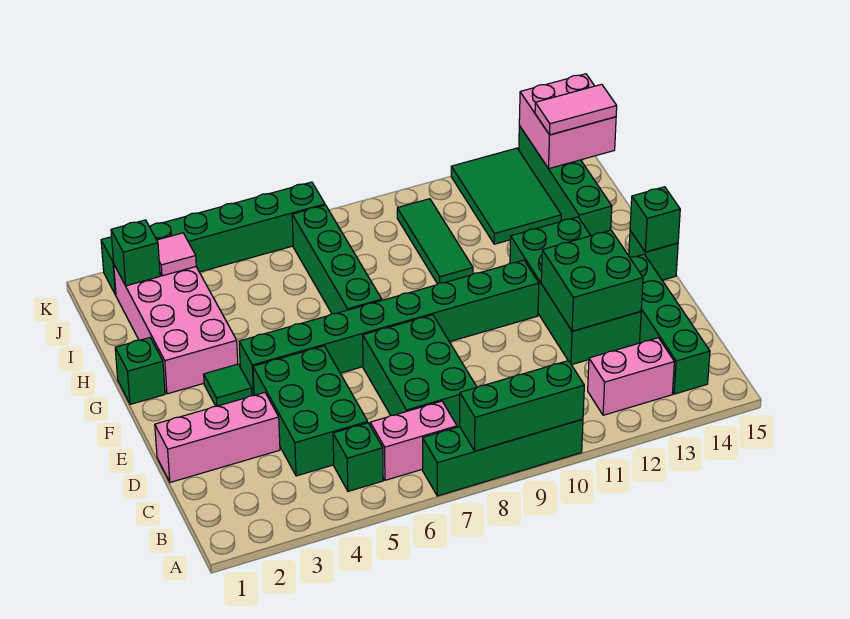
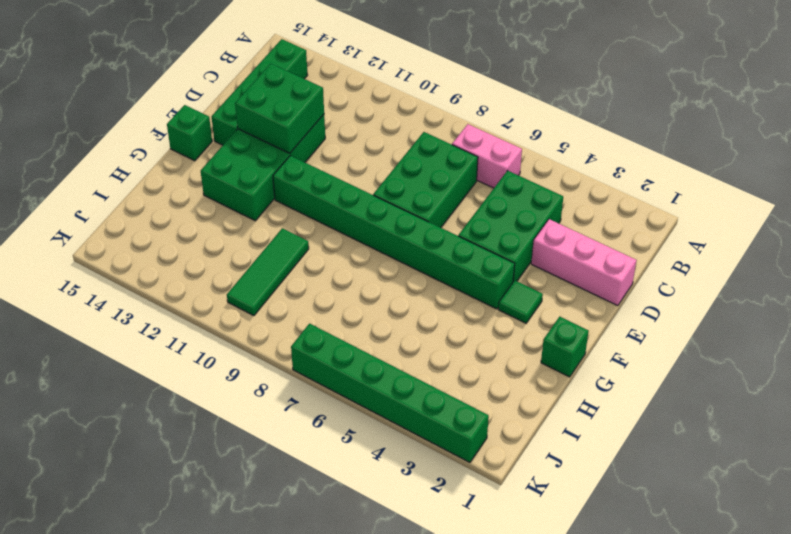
none -> green brick A7:A10 level 1
none -> green brick B5 level 1
none -> pink brick B12:B13 level 1

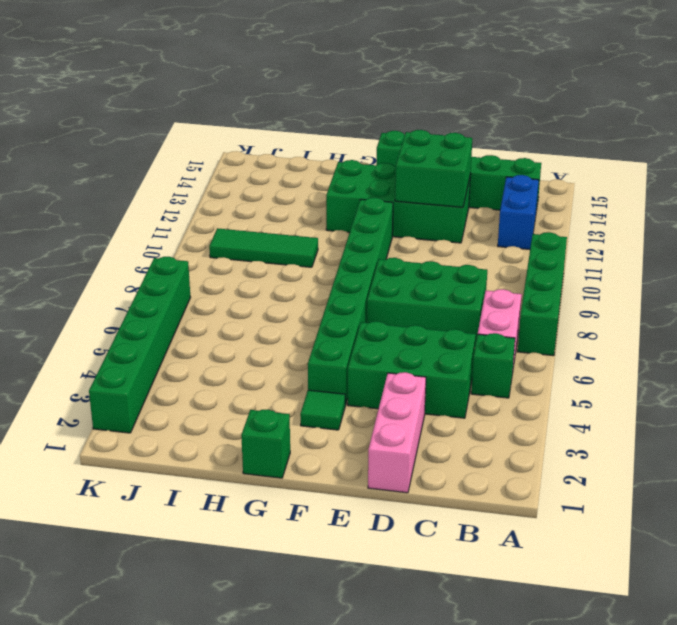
blue brick B12:B13 level 1 -> pink brick B12:B13 level 1
none -> pink brick G2:J3 level 1
none -> green brick G7:J7 level 1
none -> green brick H14:K14 level 1

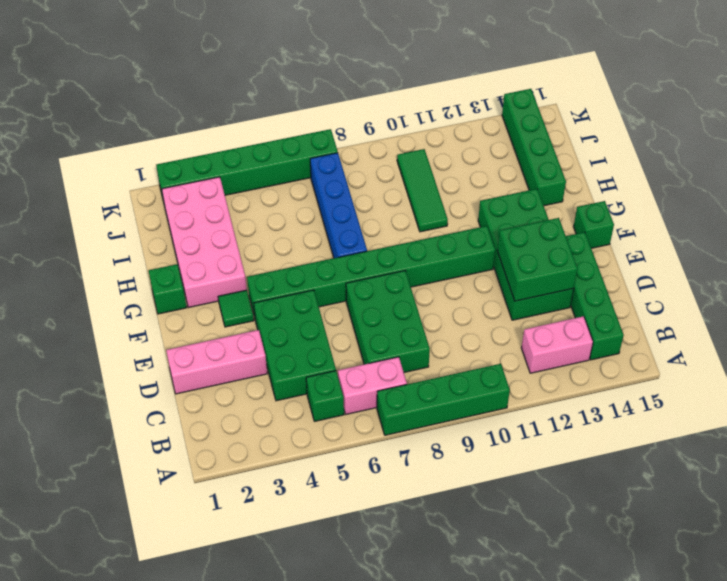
blue brick G7:J7 level 1 -> green brick G7:J7 level 1
none -> green tile I12:K13 level 1
none -> green brick A8:A10 level 2
none -> green brick F15 level 2

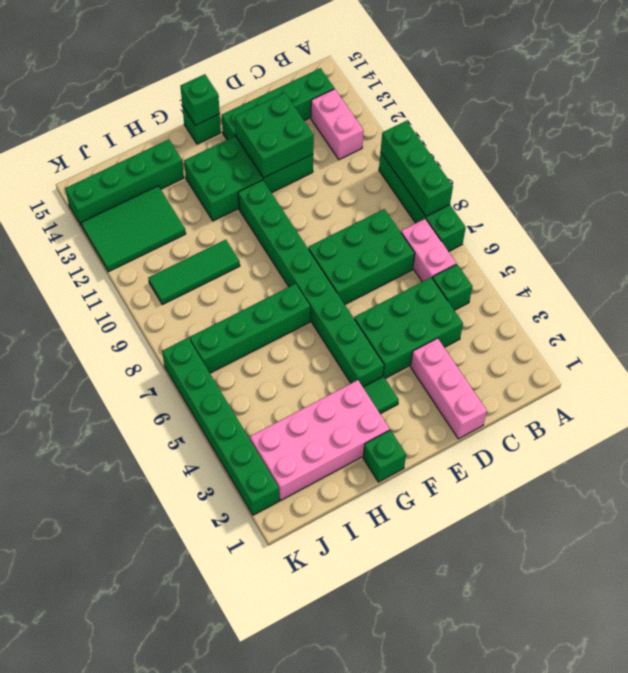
none -> green brick J2 level 2
none -> pink tile J3 level 2
none -> pink brick J14:K15 level 2

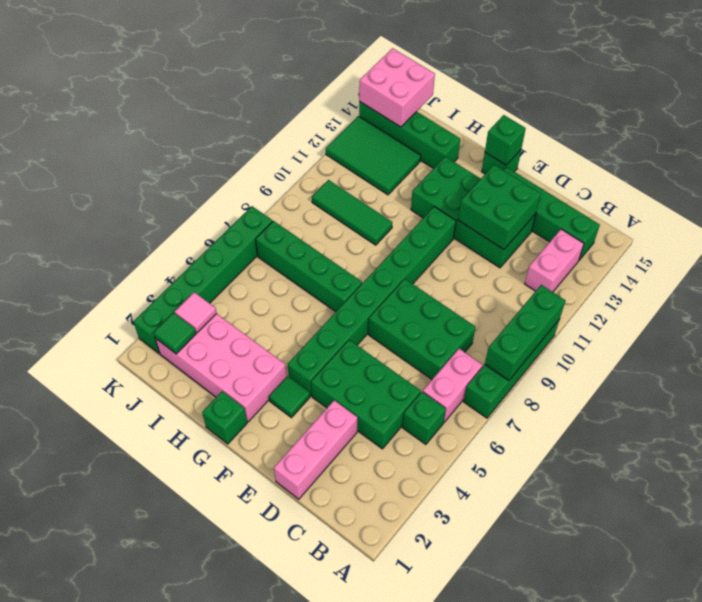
green tile J2 level 2 -> green brick J2 level 2
none -> pink tile J14:J15 level 3

